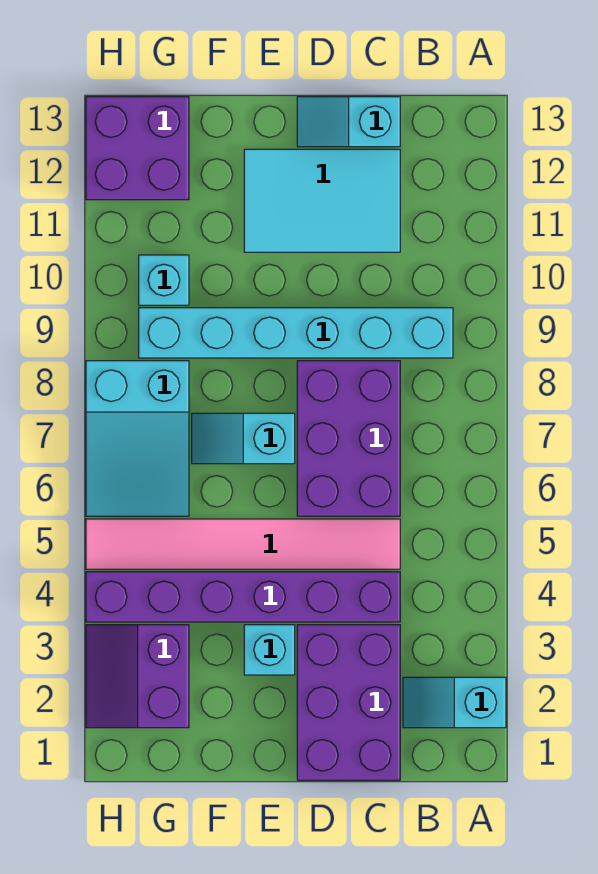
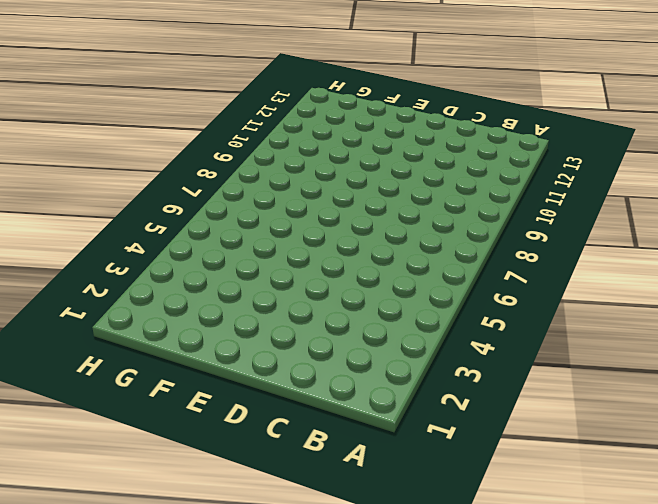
none -> cyan slope A2:B2 level 1 top A
none -> cyan brick B9:G9 level 1
none -> purple brick C1:D3 level 1

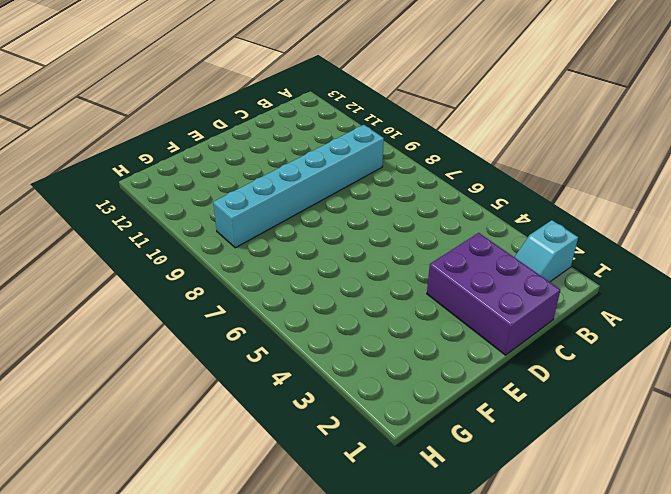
none -> purple brick C4:H4 level 1
none -> pink tile C5:H5 level 1
none -> purple brick C6:D8 level 1

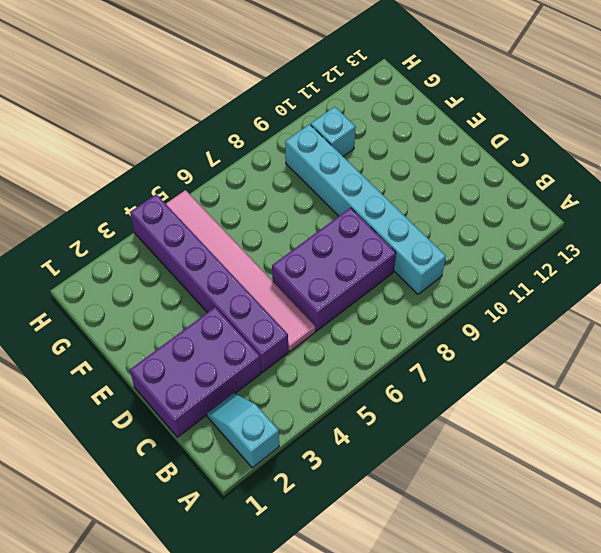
none -> cyan tile C11:E12 level 1
none -> cyan slope C13:D13 level 1 top C
none -> cyan brick E3 level 1

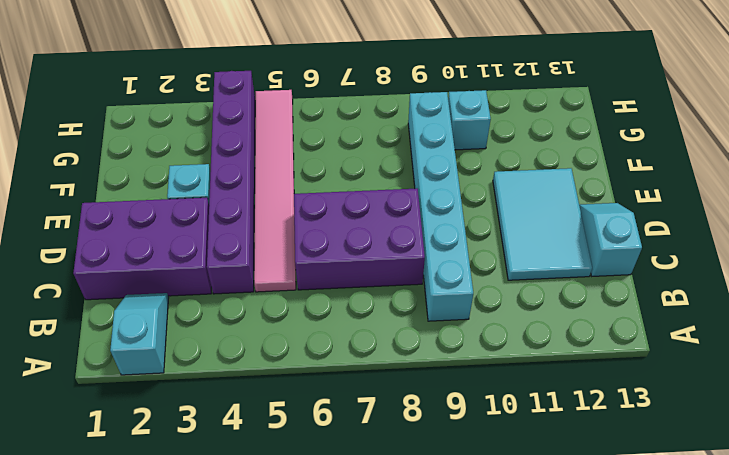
none -> cyan slope E7:F7 level 1 top E
none -> purple slope G2:H3 level 1 top G
none -> cyan slope G6:H8 level 1 top 8

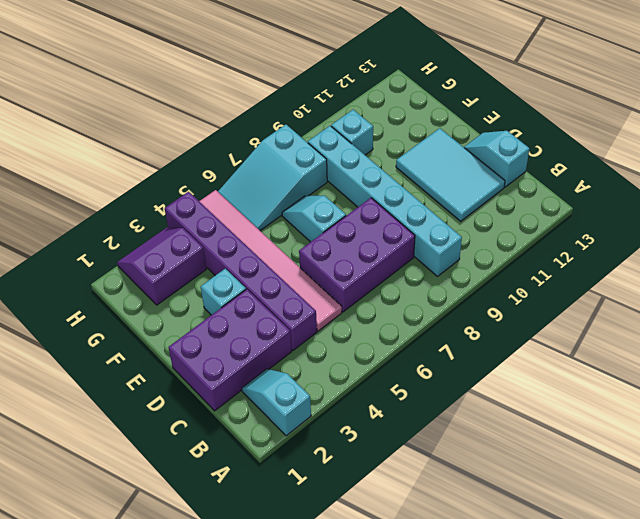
none -> purple brick G12:H13 level 1

